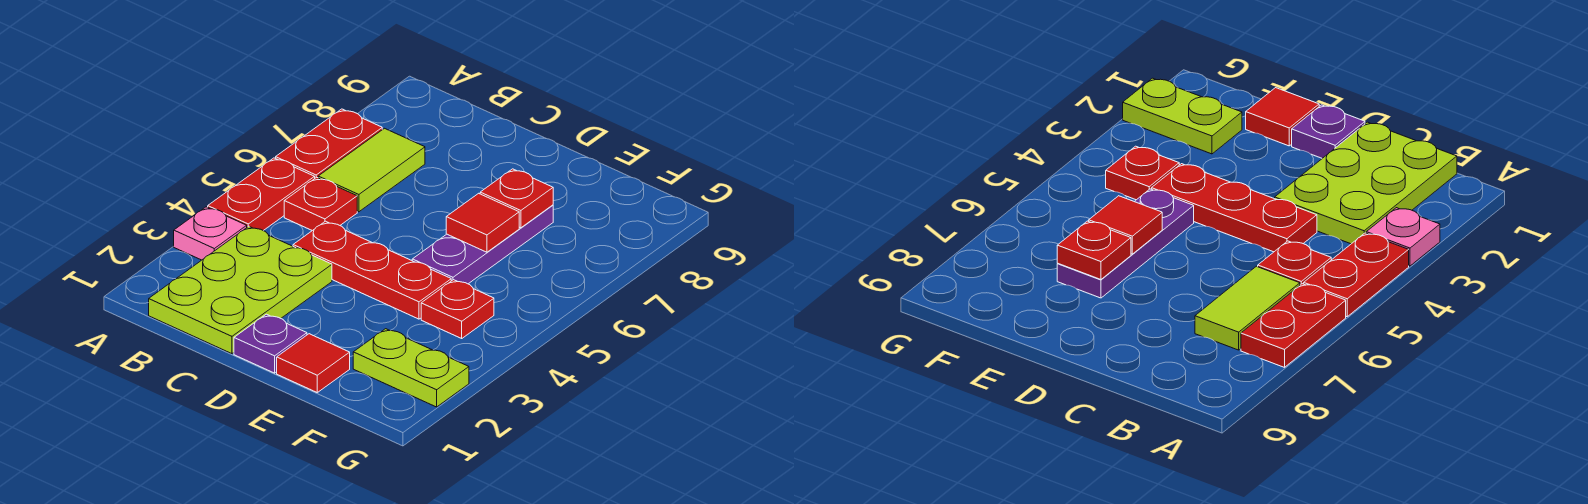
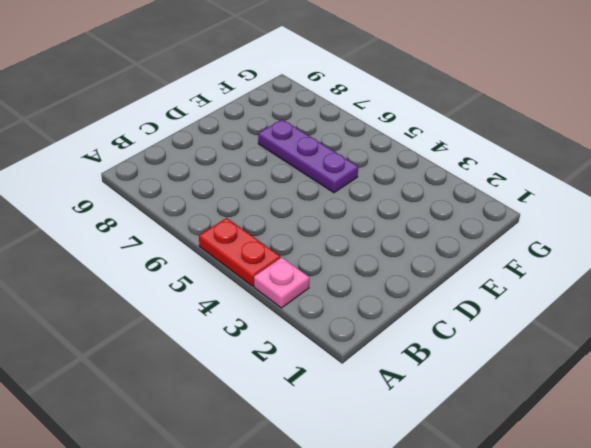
none -> red plate A6:A7 level 1
none -> lime plate B1:C3 level 1
none -> red plate B5 level 1

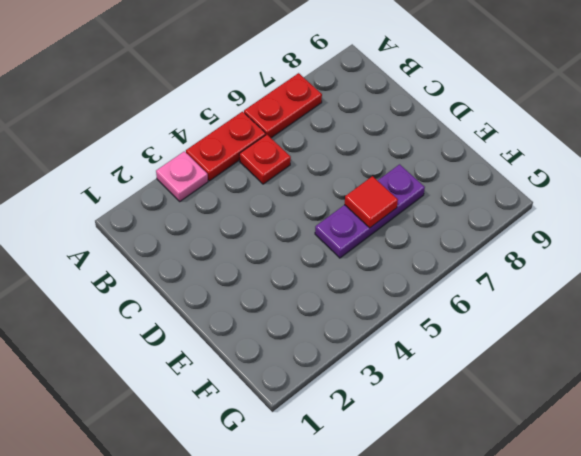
none -> lime plate B1:C3 level 1
none -> lime tile B6:B7 level 1
none -> red plate C4:E4 level 1

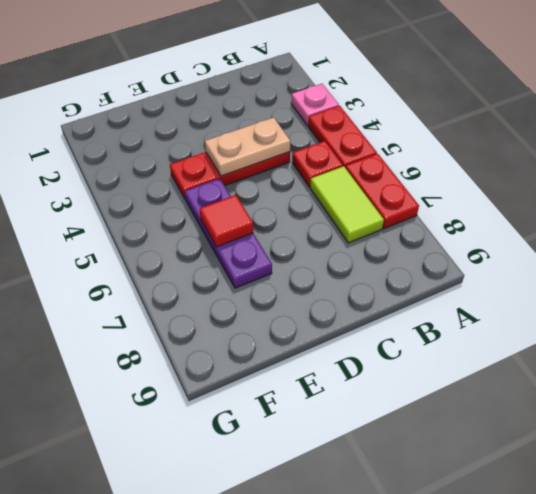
tan plate C4:D4 level 2 -> none
none -> lime plate B1:C3 level 1
none -> purple plate D1 level 1
none -> red tile E1 level 1

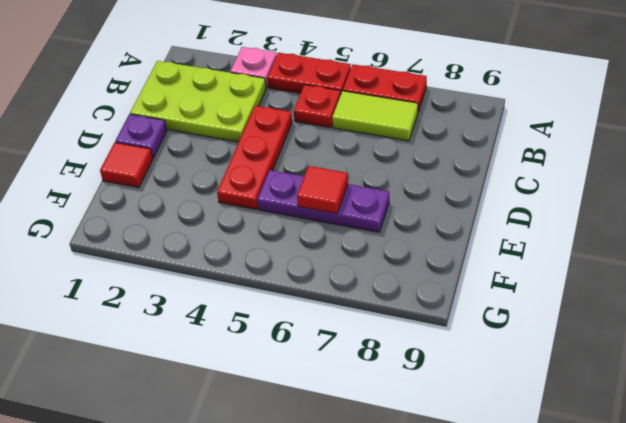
none -> lime plate F2:G2 level 1
none -> red plate F4 level 1
none -> red plate E7 level 2

